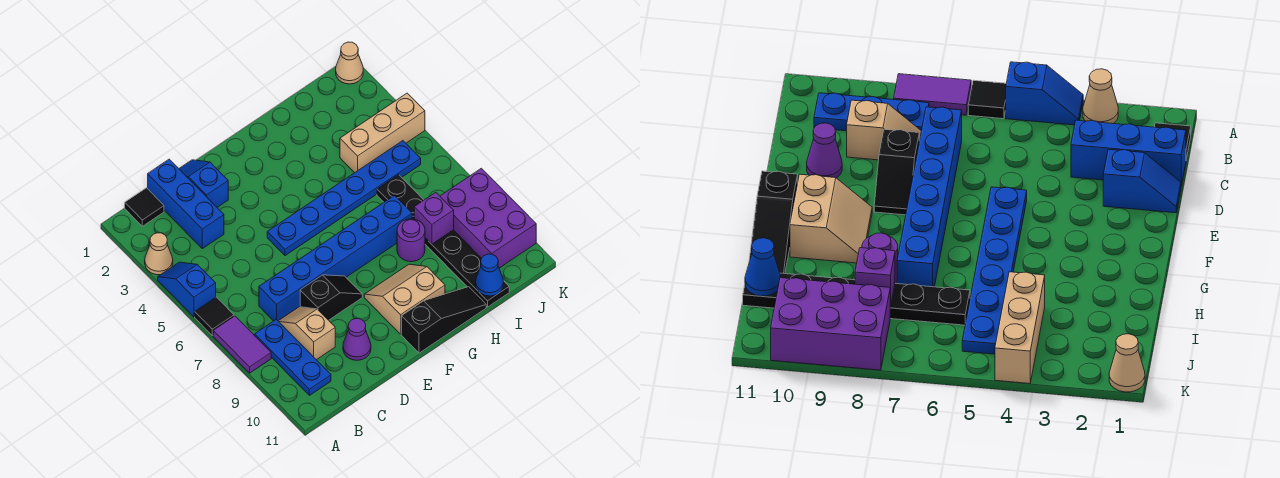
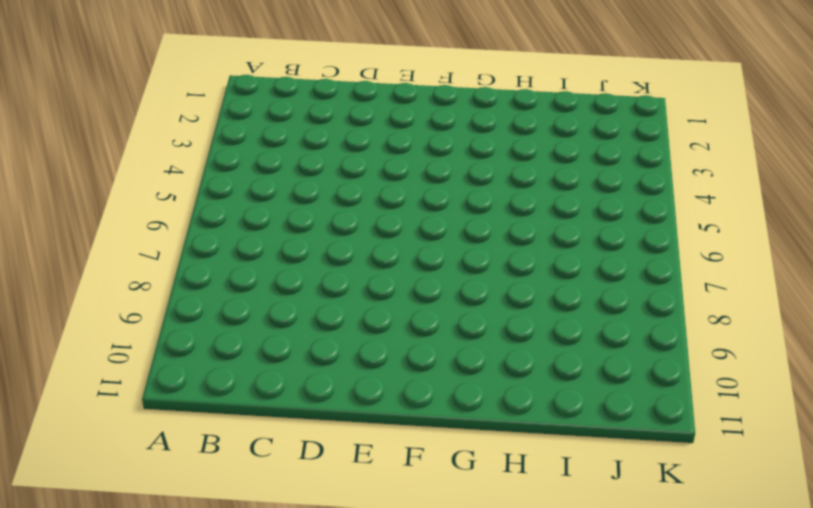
none -> tan cone A3 level 1
none -> blue slope A4:A5 level 1 top 5
none -> black tile A6 level 1

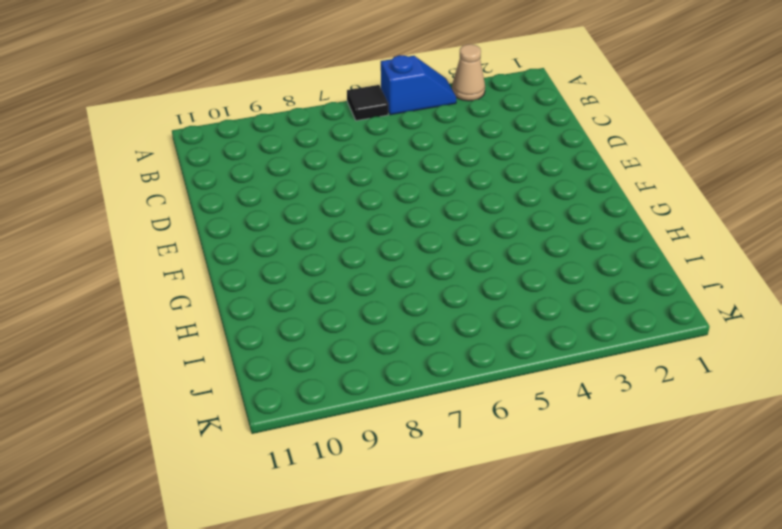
none -> purple tile A7:A8 level 1
none -> black tile B1 level 1
none -> blue plate B8:B10 level 1

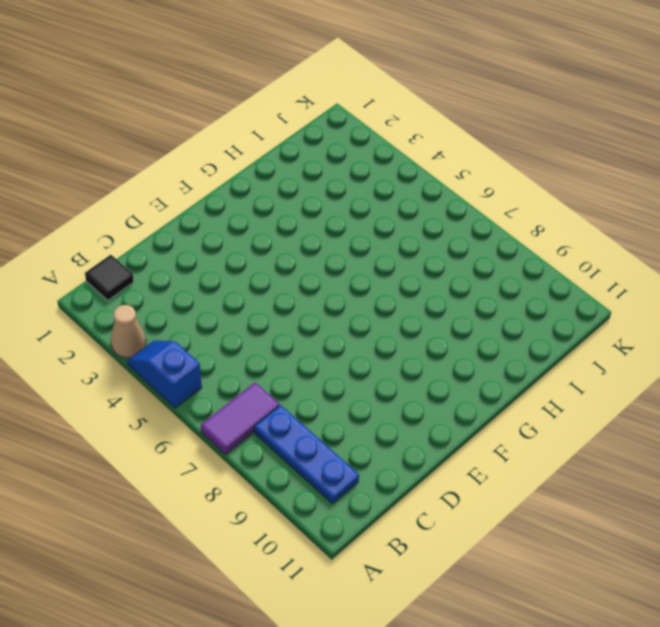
purple tile A7:B7 level 1 -> purple tile A7:A8 level 1
none -> black tile A6 level 1
none -> blue brick C1:C3 level 1
none -> blue brick C7:H7 level 1

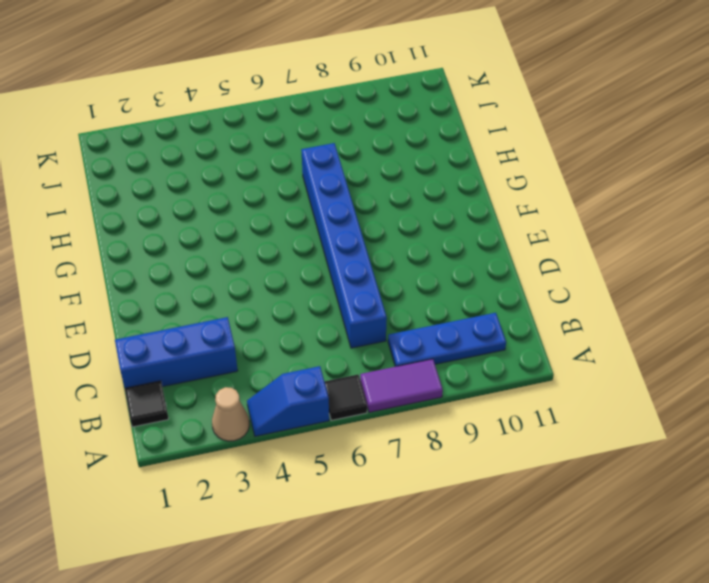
none -> tan slope C8:C9 level 1 top 9
none -> blue slope D1:D2 level 1 top 2
none -> black slope D8:E8 level 1 top D

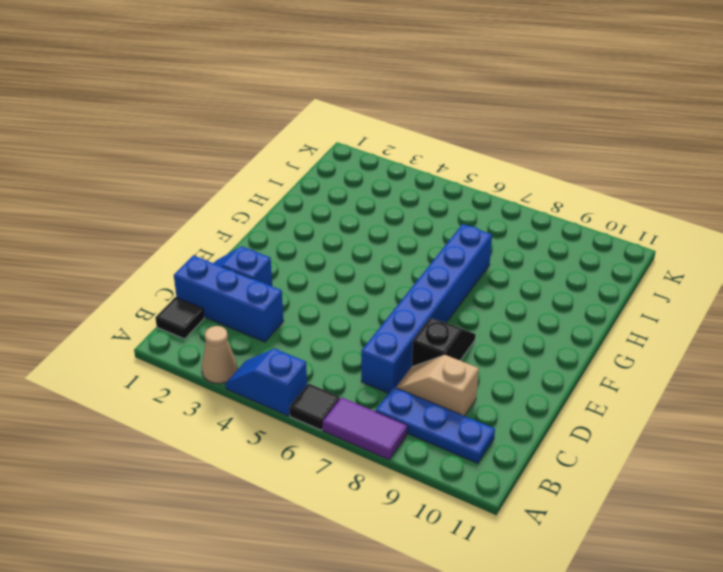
none -> purple cone D10 level 1
none -> blue plate E5:J5 level 1
none -> tan slope F9:G10 level 1 top 10

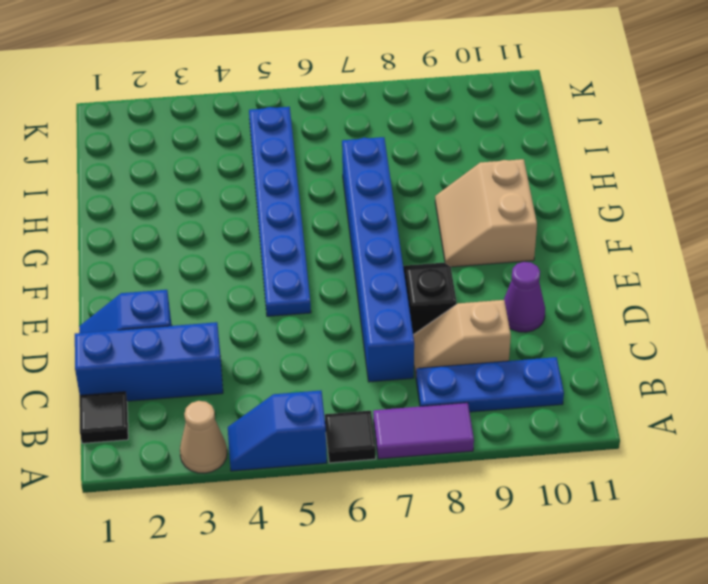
none -> black slope F11:H11 level 1 top F
none -> purple round brick H8 level 1
none -> tan brick I4:K4 level 1

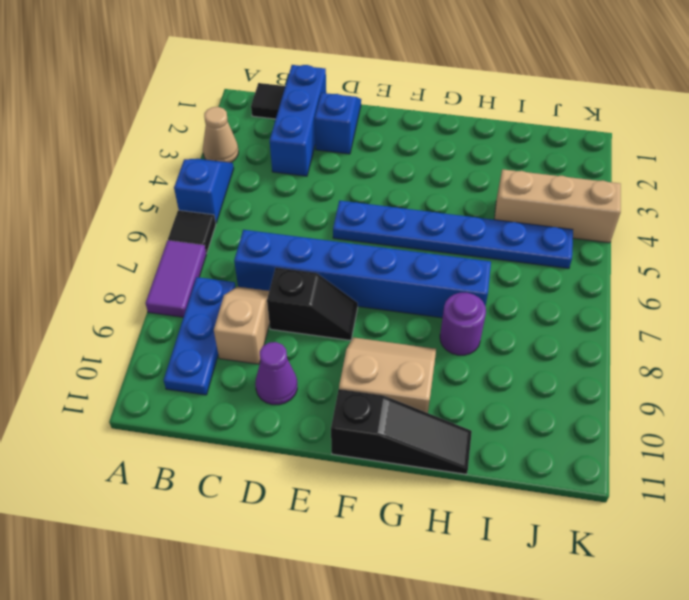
none -> black plate I6:I11 level 1
none -> purple brick J8:K10 level 1
none -> tan cone K1 level 1

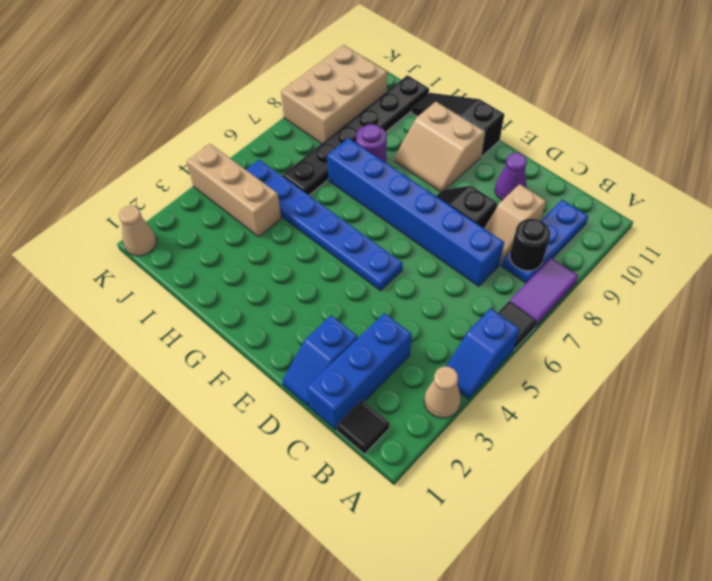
black round brick B8 level 2 -> none
tan brick J8:K10 level 1 -> purple brick J8:K10 level 1
none -> purple brick I8 level 2
none -> blue cone I11 level 2

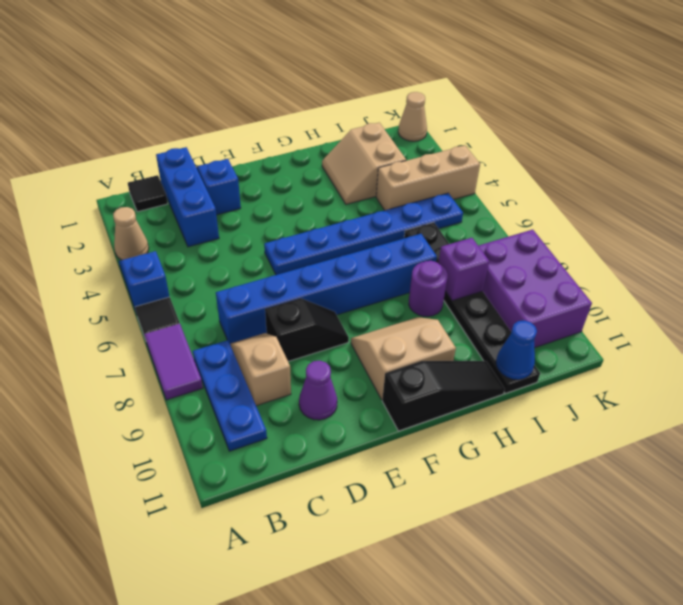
tan slope H2:I3 level 1 top I -> none

